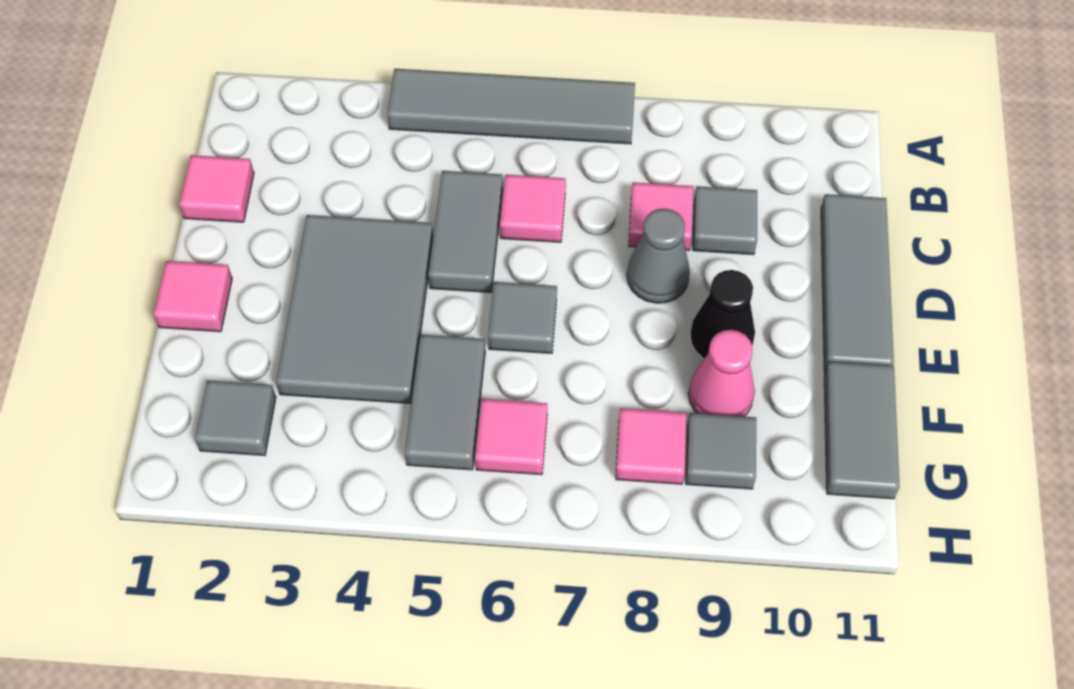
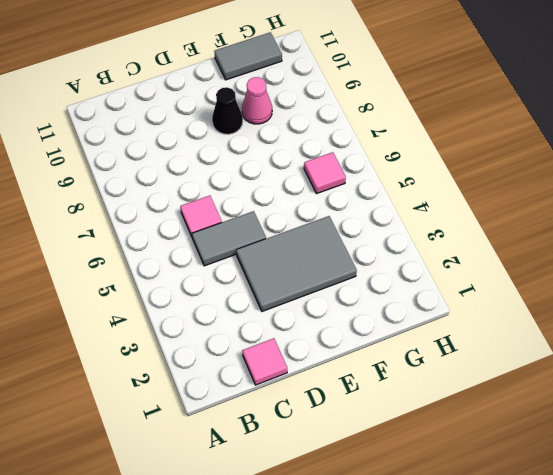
none -> grey tile A4:A7 level 1
none -> pink tile C8 level 1
none -> grey tile C9 level 1

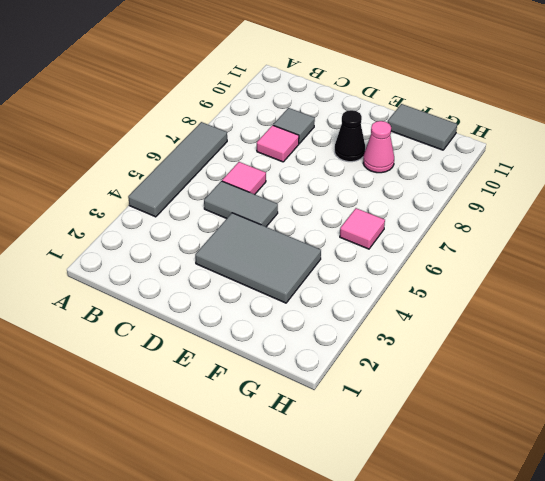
none -> pink tile C1 level 1
none -> grey tile C11:E11 level 1
none -> grey cone D8 level 1

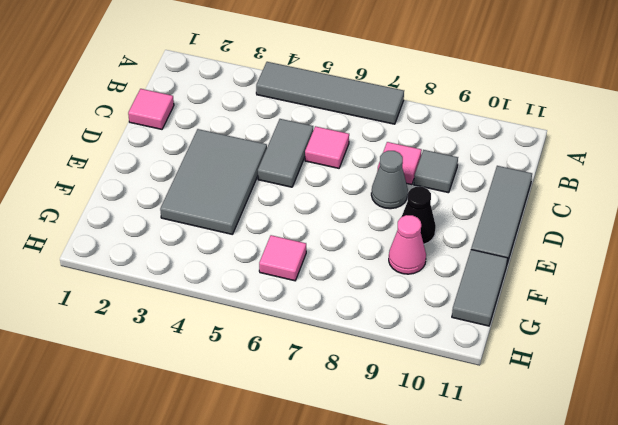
none -> pink tile E1 level 1
none -> grey tile E6 level 1
none -> grey tile F5:G5 level 1

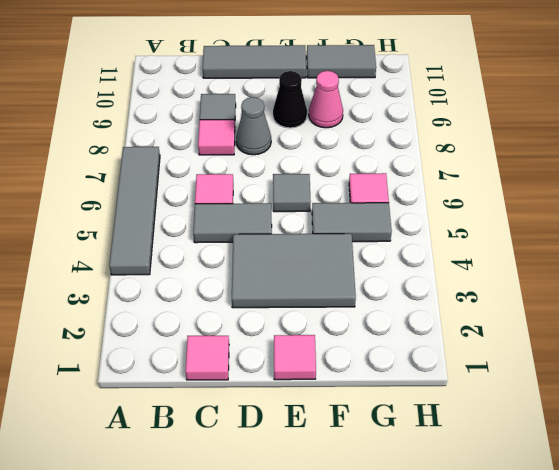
none -> grey tile G2 level 1
none -> pink tile G8 level 1
none -> grey tile G9 level 1

